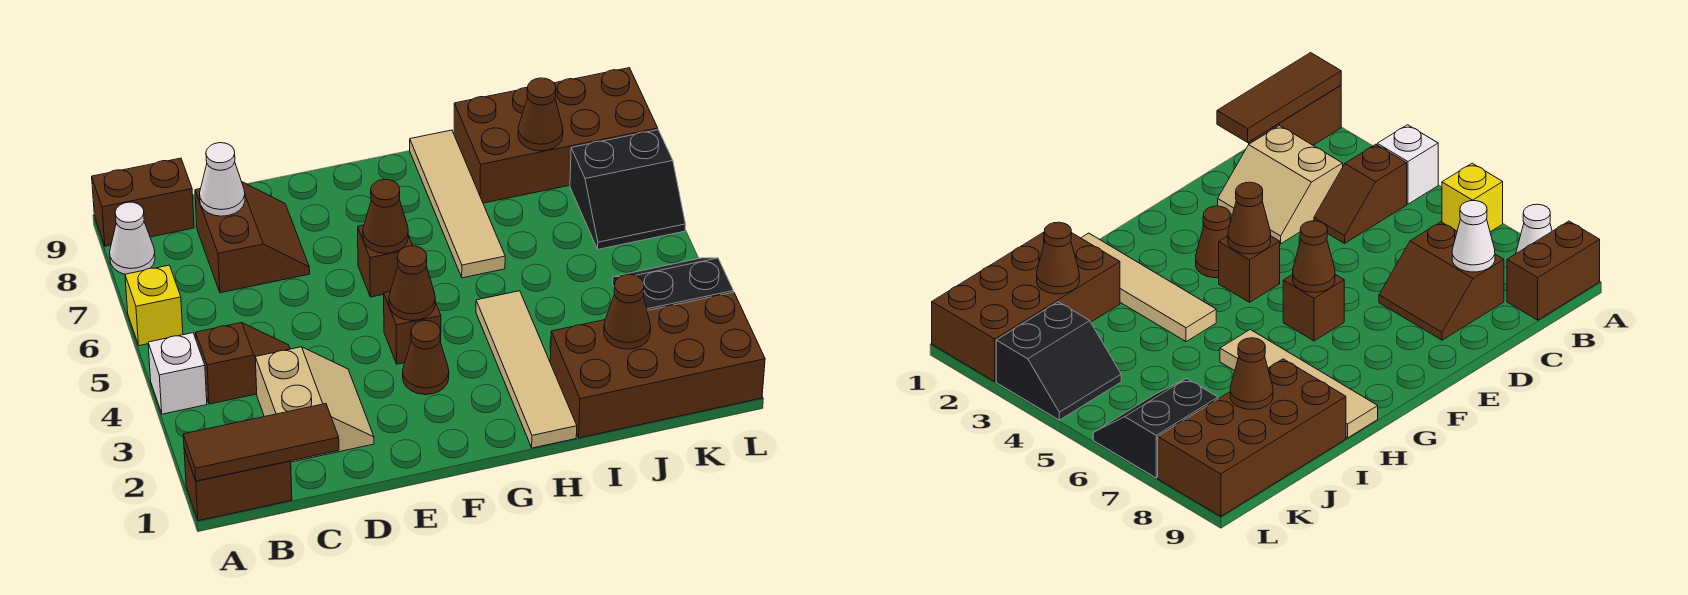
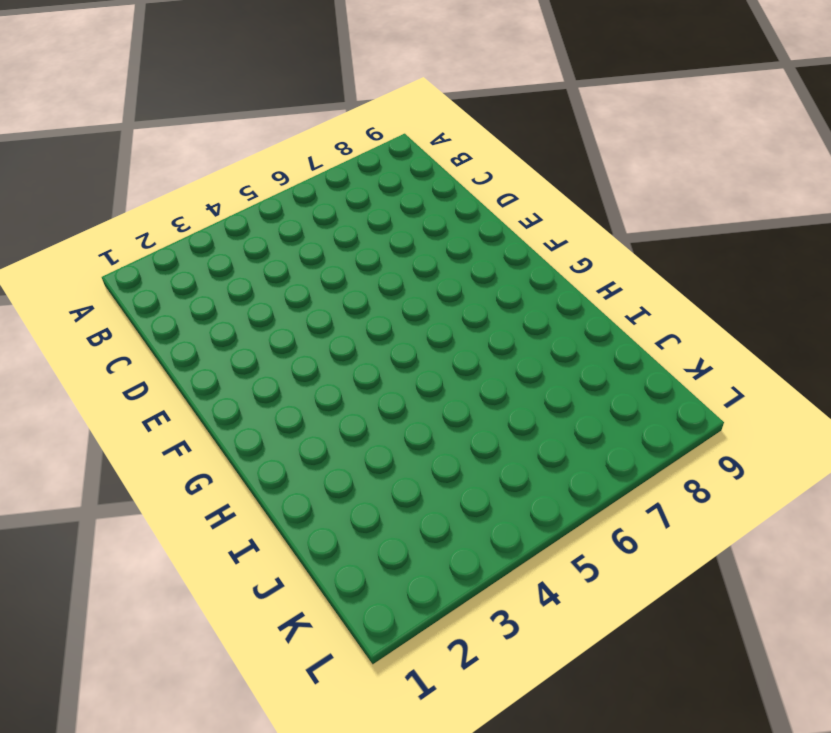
none -> brown brick A1:B1 level 1
none -> white brick A4 level 1
none -> yellow brick A6 level 1

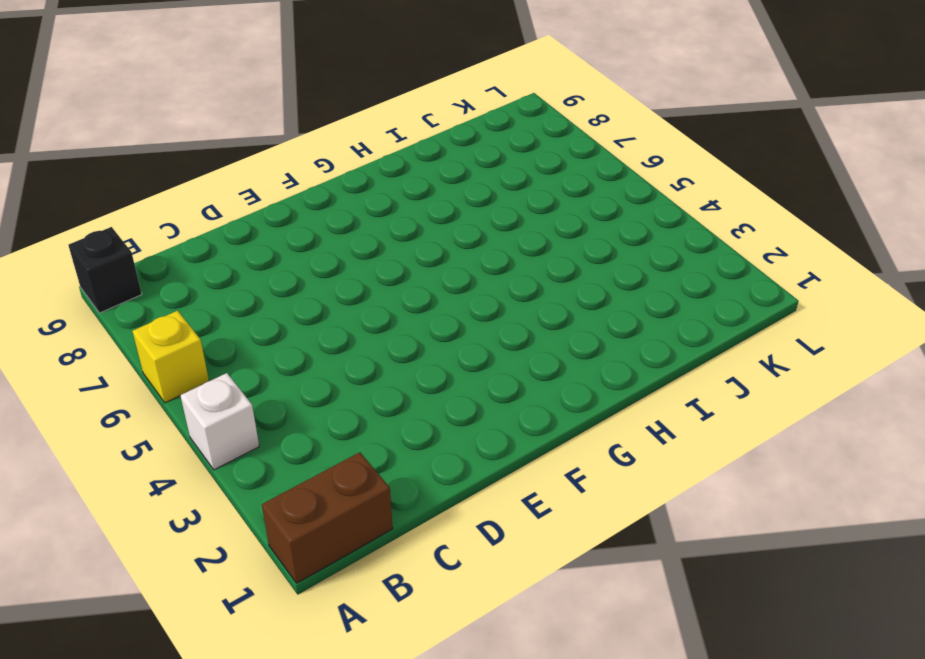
black brick A9 level 1 -> brown brick A9:B9 level 1
none -> white cone A8 level 1
none -> brown slope B4:C4 level 1 top B
none -> tan slope C2:D3 level 1 top C

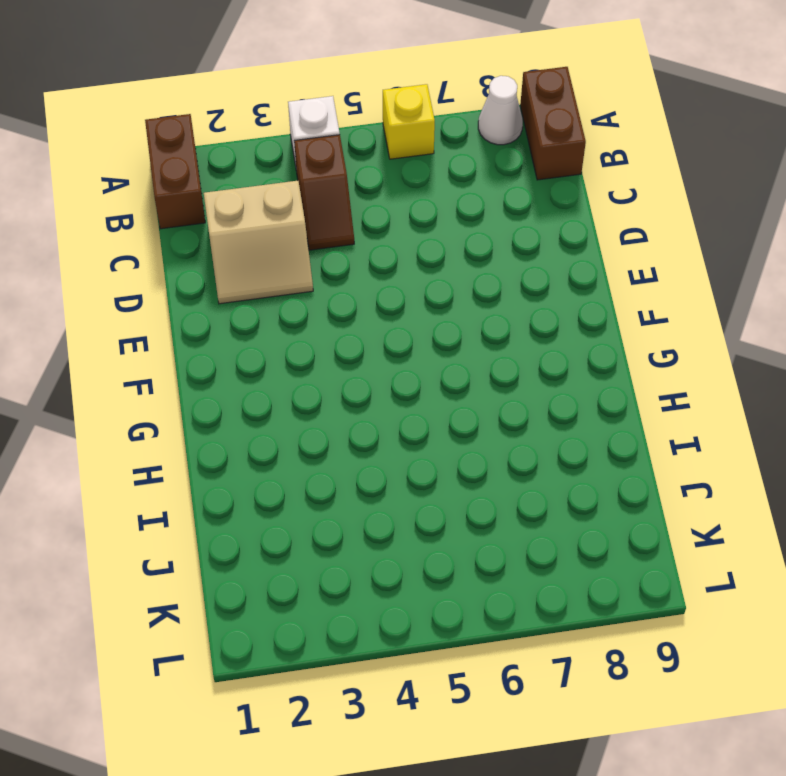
none -> brown slope C7:D8 level 1 top C
none -> brown cone F3 level 1
none -> brown brick F4 level 1

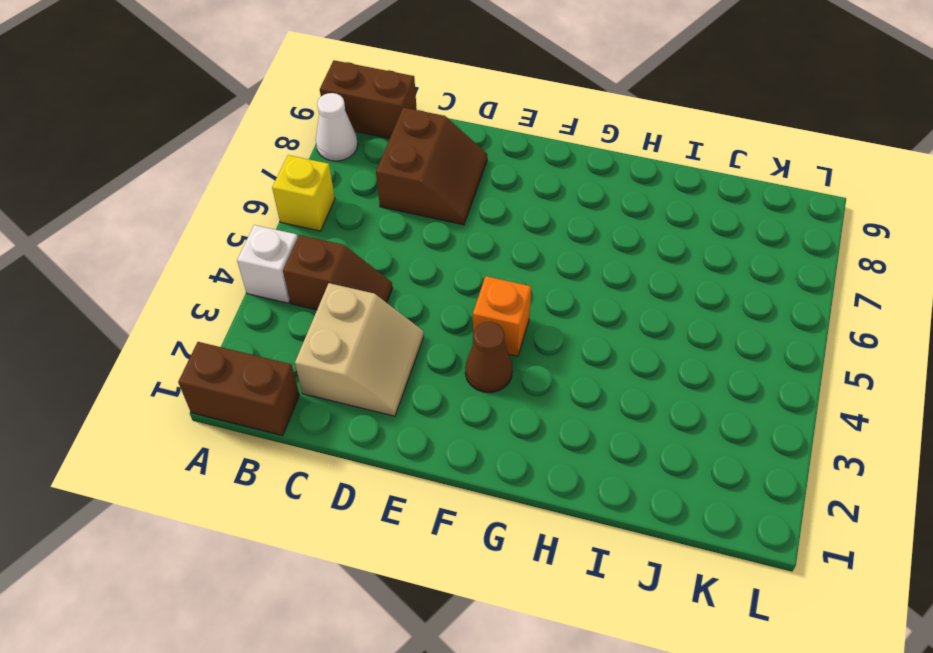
orange brick F4 level 1 -> brown brick F4 level 1
none -> brown brick F6 level 1
none -> tan tile H1:H4 level 1
none -> tan tile H6:H9 level 1

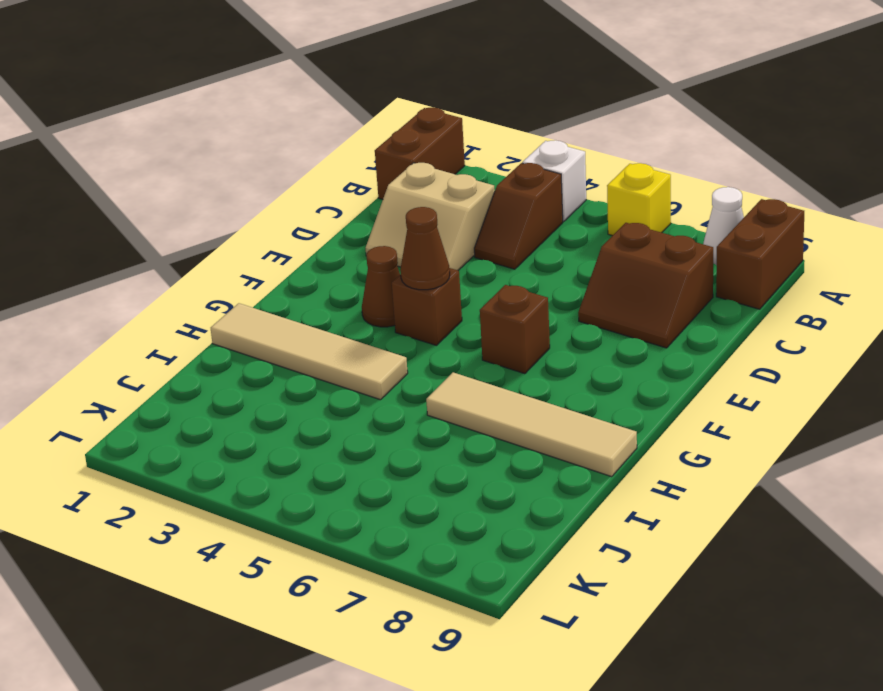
none -> brown brick I1:L2 level 1
none -> brown brick I8:L9 level 1
none -> black slope K3:L4 level 1 top 3

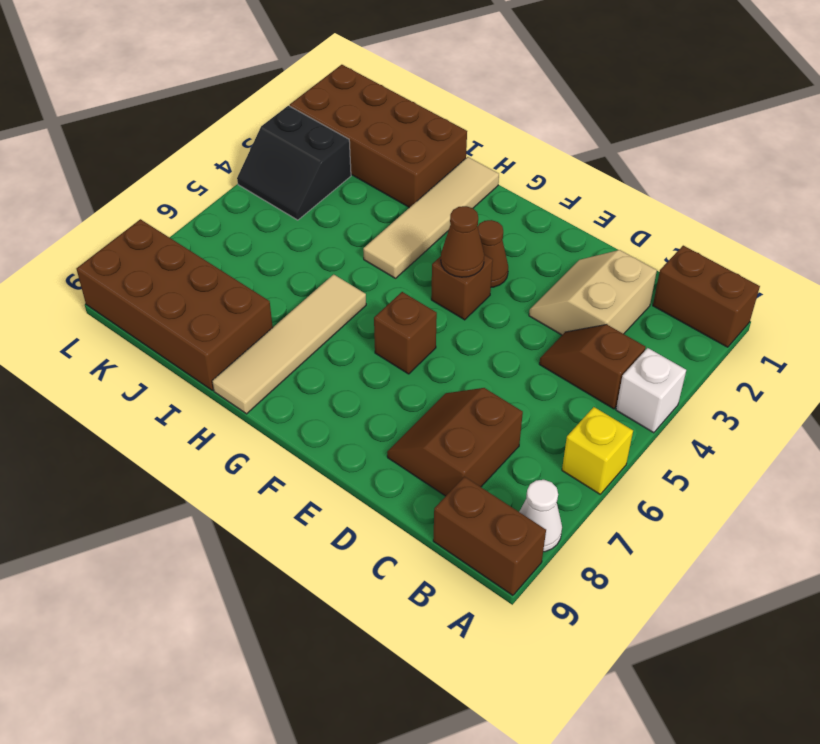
none -> black slope K6:L7 level 1 top 7
none -> brown tile A1:C1 level 2
none -> white cone C8 level 2

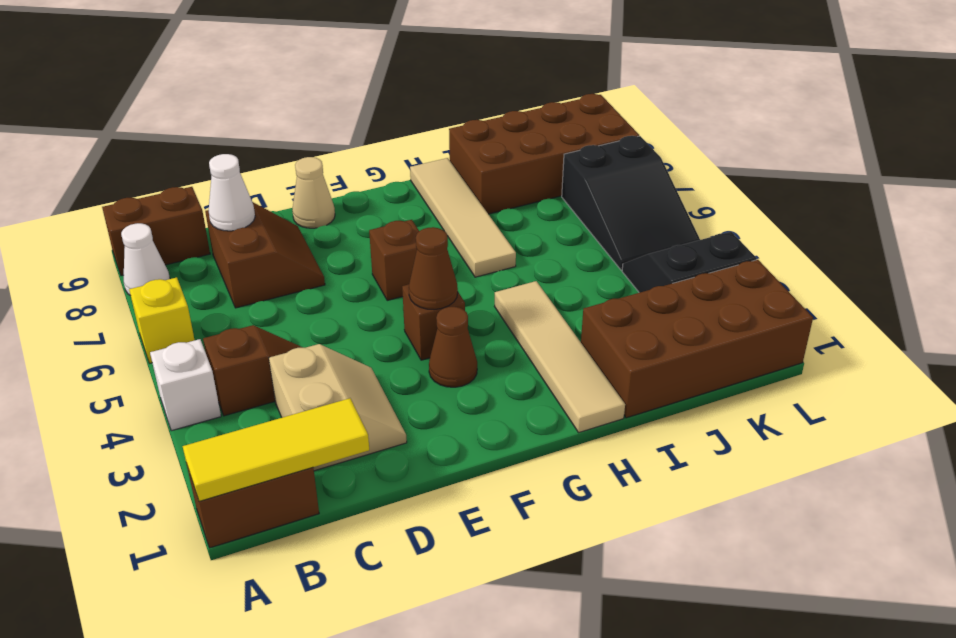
yellow tile A1:C1 level 2 -> brown tile A1:C1 level 2
tan cone E9 level 1 -> none
black slope K5:L7 level 1 top 7 -> black slope K6:L7 level 1 top 7
none -> brown cone F6 level 2
none -> brown cone J2 level 2
none -> brown cone J8 level 2

